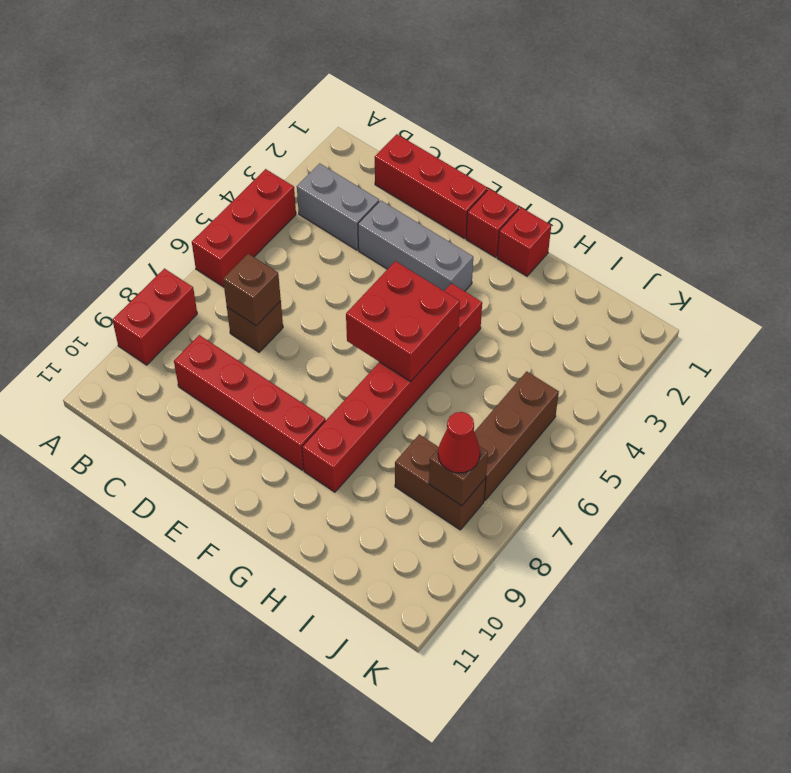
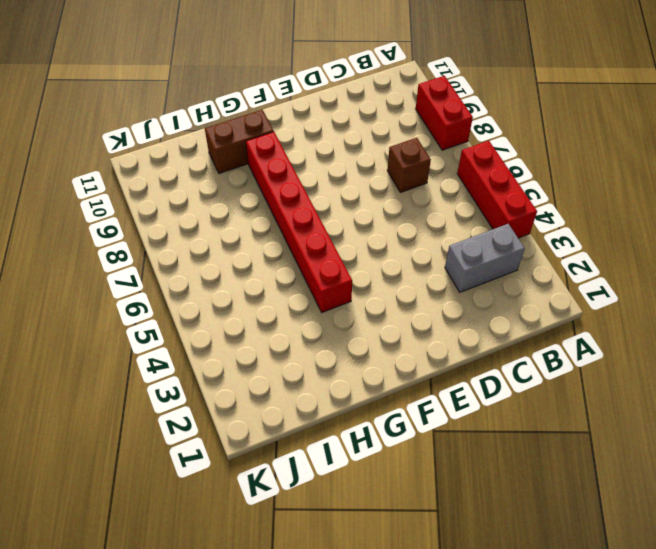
brown brick G10:H10 level 1 -> brown brick I8:J8 level 1
none -> red brick C1:E1 level 1
none -> red brick C9:F9 level 1
none -> grey brick D3:F3 level 1

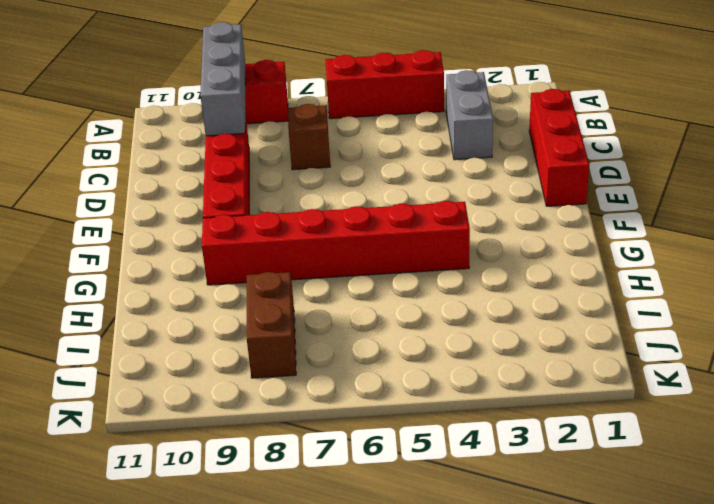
grey brick A9:C9 level 2 -> grey brick D3:F3 level 1
none -> red brick F1 level 1
none -> red brick G1 level 1
none -> brown brick J5:J7 level 1

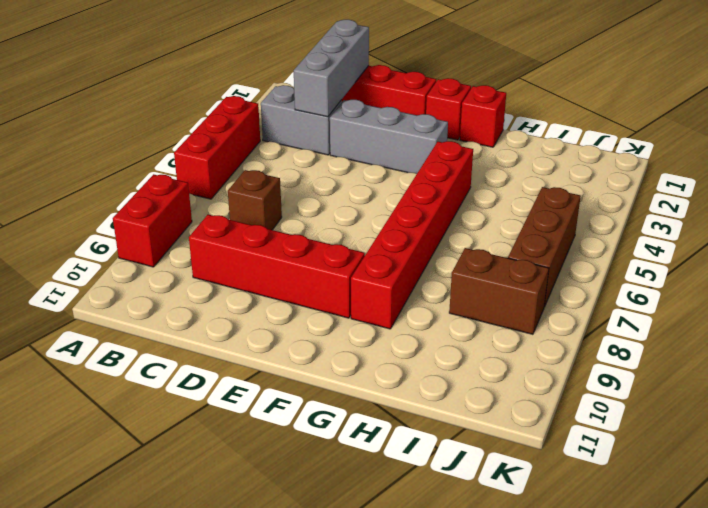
grey brick C1:C3 level 2 -> none
none -> brown brick C7 level 2
none -> red brick F5:G6 level 2
none -> brown brick J8 level 2

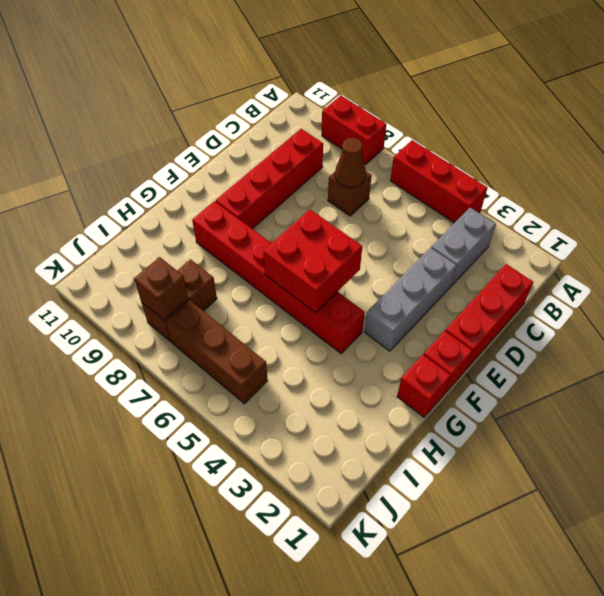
brown cone C7 level 2 -> brown brick C7 level 2
none -> red cone J8 level 3

